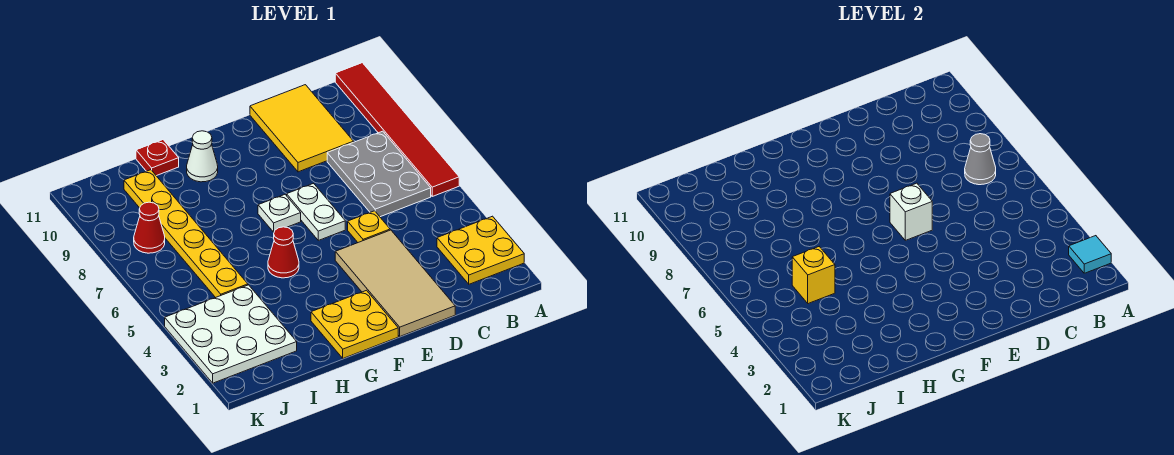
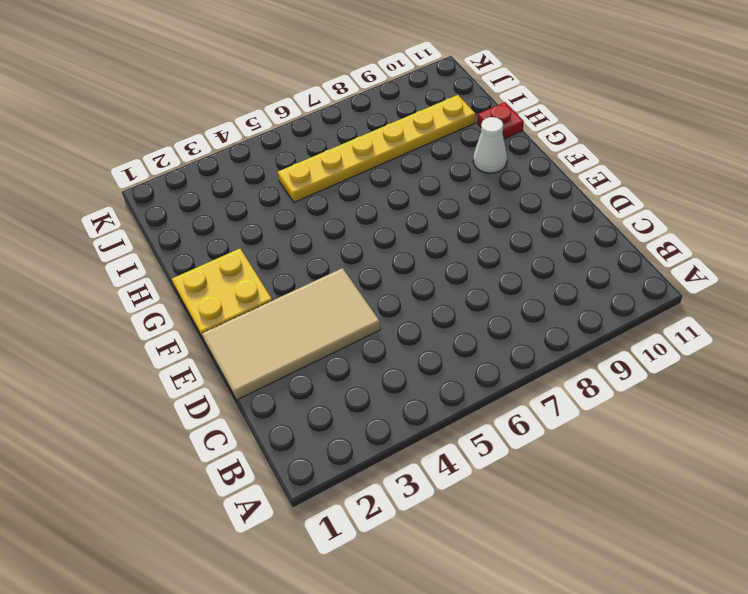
none -> yellow plate A2:B3 level 1
none -> red tile A6:A11 level 1
none -> grey plate B6:C8 level 1

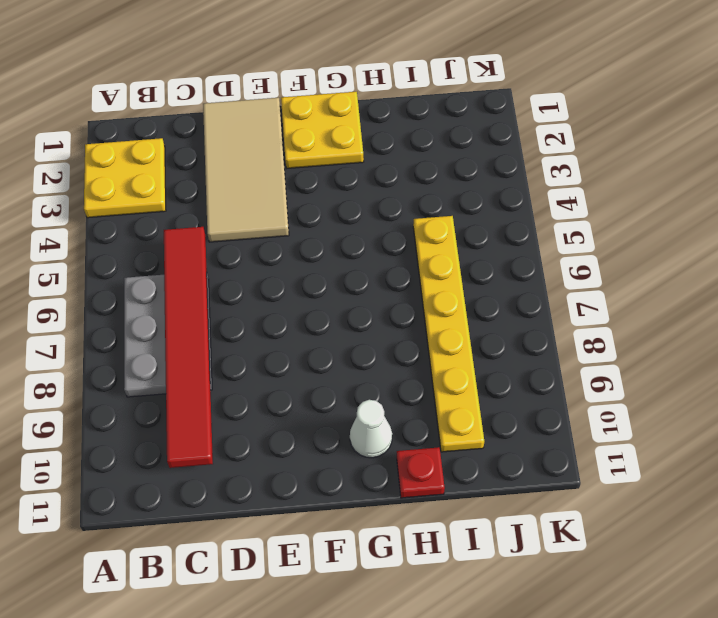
red tile C5:C10 level 2 -> red tile A6:A11 level 1
none -> yellow tile C9:D11 level 1
none -> yellow plate D5 level 1
none -> white plate E6:E7 level 1

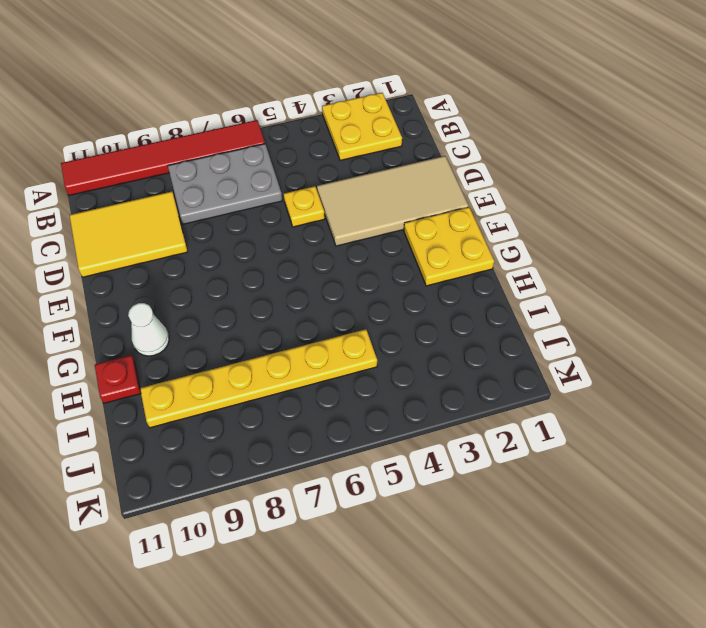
none -> white plate E6:E7 level 1
none -> white plate F7 level 1
none -> red cone G5 level 1

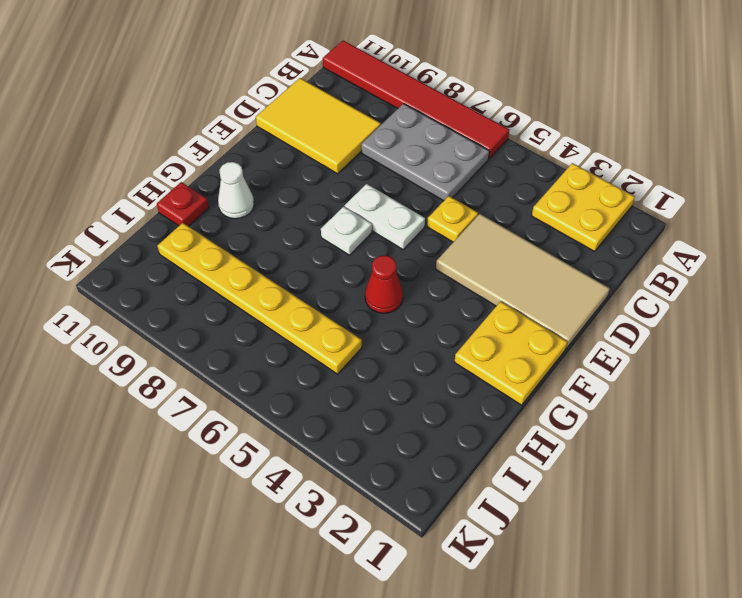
none -> white plate I2:K4 level 1
none -> red cone J8 level 1
none -> cyan tile A2 level 2

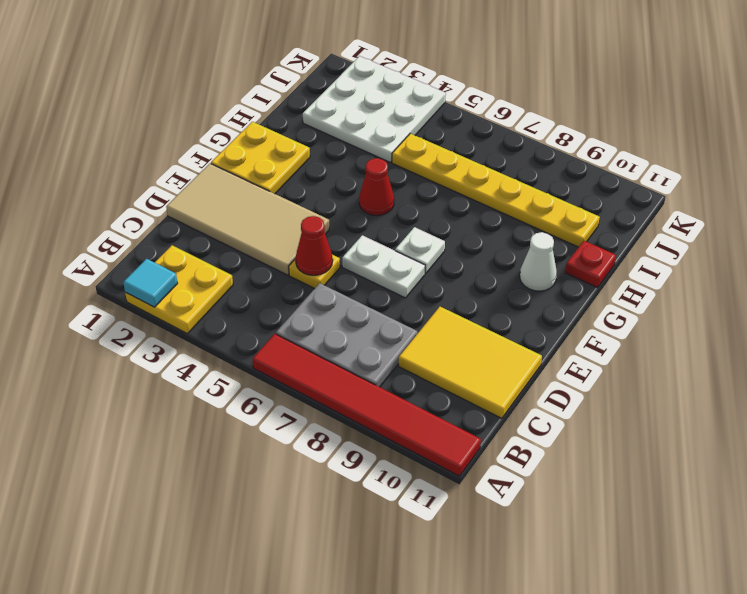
red cone D5 level 2 -> red cone J8 level 1
none -> grey cone B7 level 2
none -> white brick E6 level 2
none -> yellow brick I5 level 2

